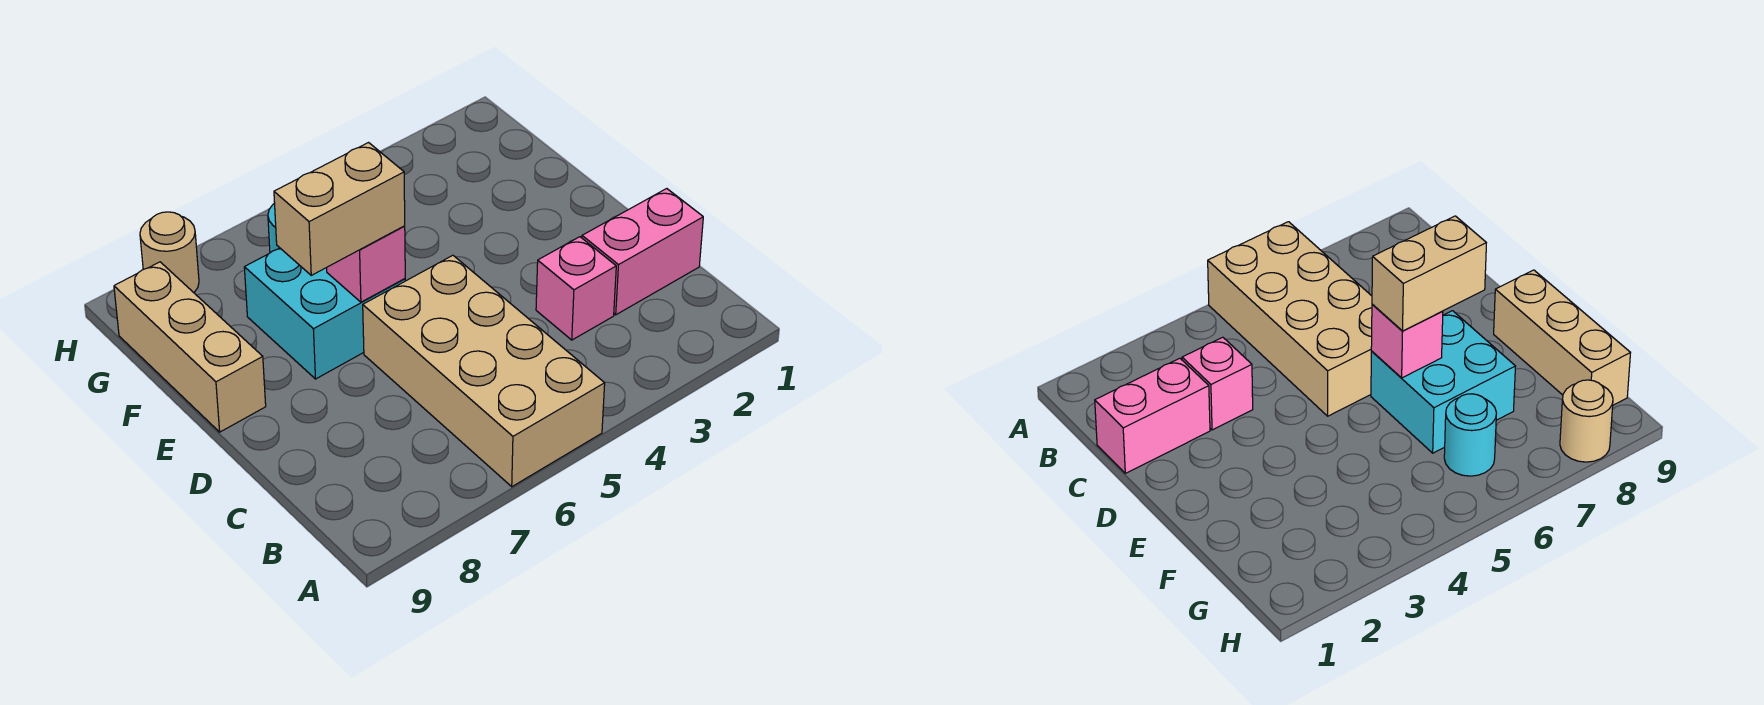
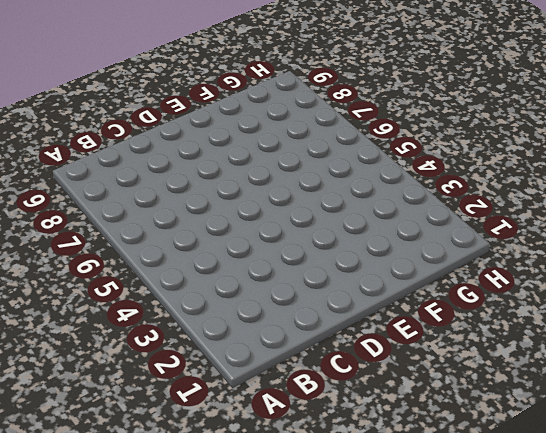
none -> tan brick A5:D6 level 1
none -> pink brick C1:C2 level 1

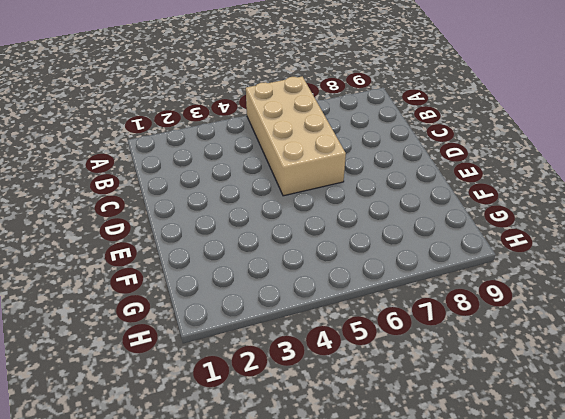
none -> pink brick C1:C2 level 1
none -> pink brick C3 level 1

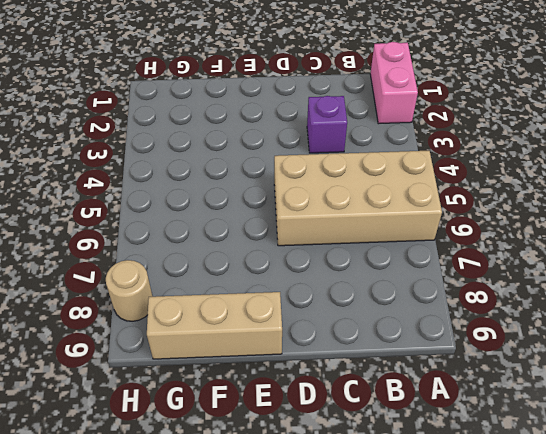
pink brick A1:A2 level 1 -> pink brick C1:C2 level 1
purple brick C3 level 1 -> pink brick C3 level 1
none -> cyan brick E6:F7 level 1
none -> cyan round brick G6 level 1

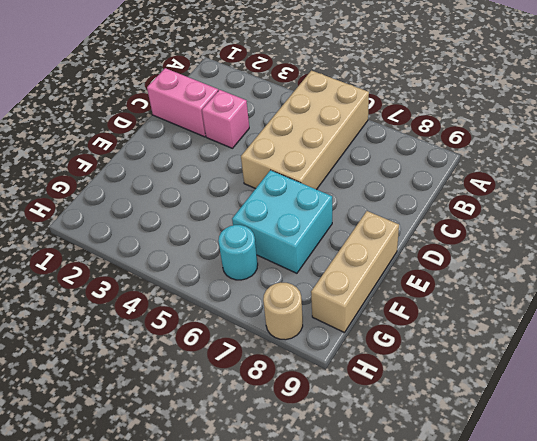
none -> pink brick E6 level 2
none -> tan brick E6:E7 level 3

